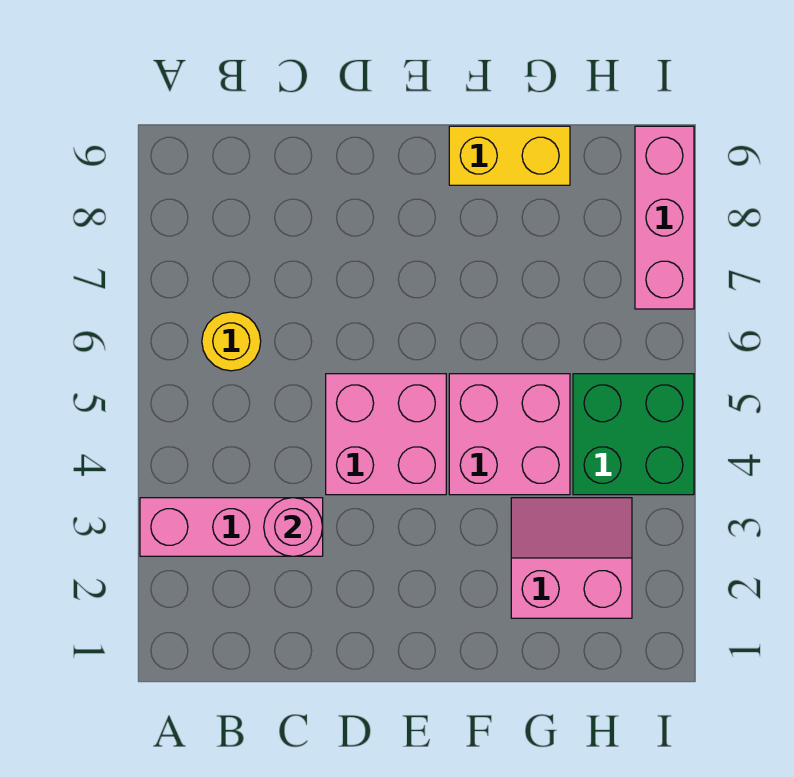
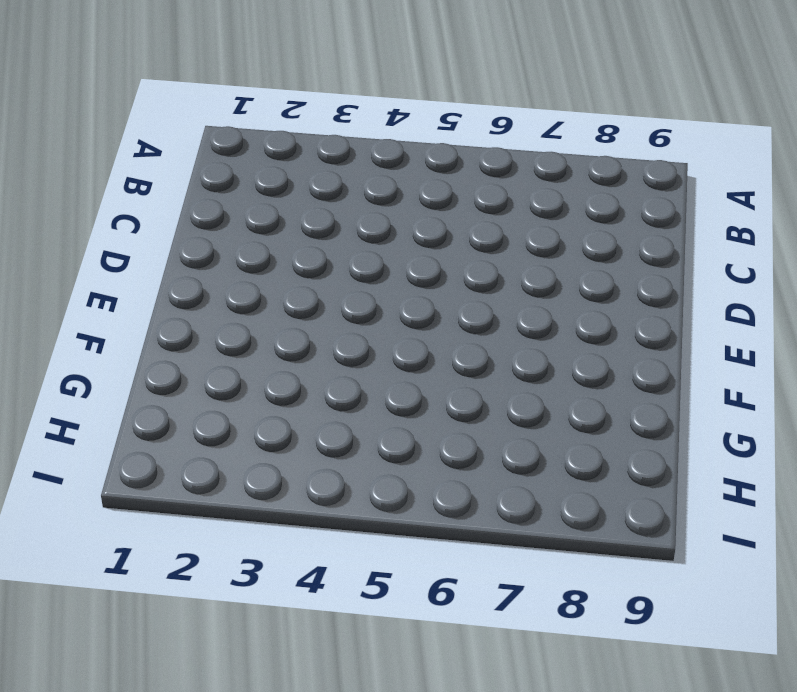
none -> pink brick A3:C3 level 1
none -> yellow round brick B6 level 1

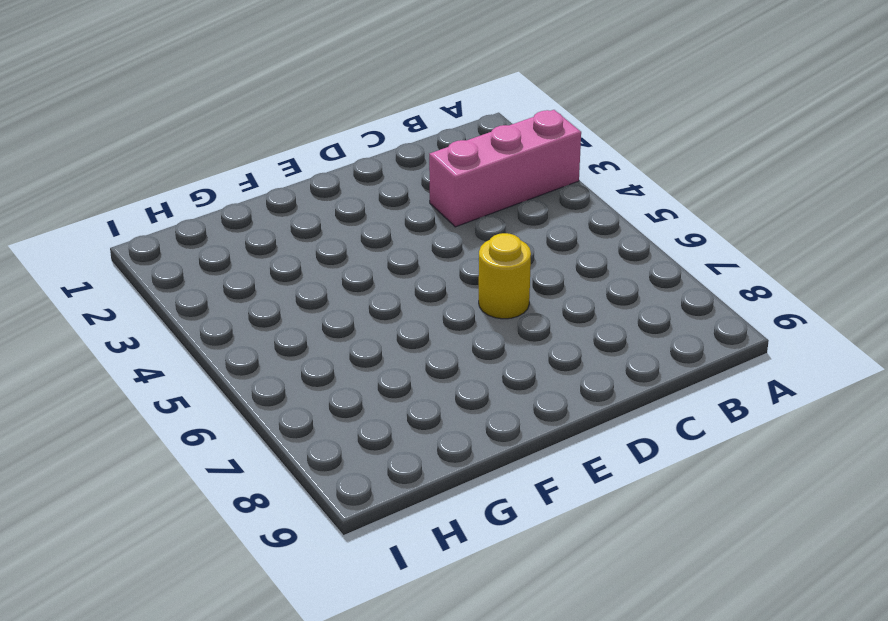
yellow round brick D6 level 1 -> yellow round brick B6 level 1
none -> pink brick D4:E5 level 1
none -> pink brick F4:G5 level 1

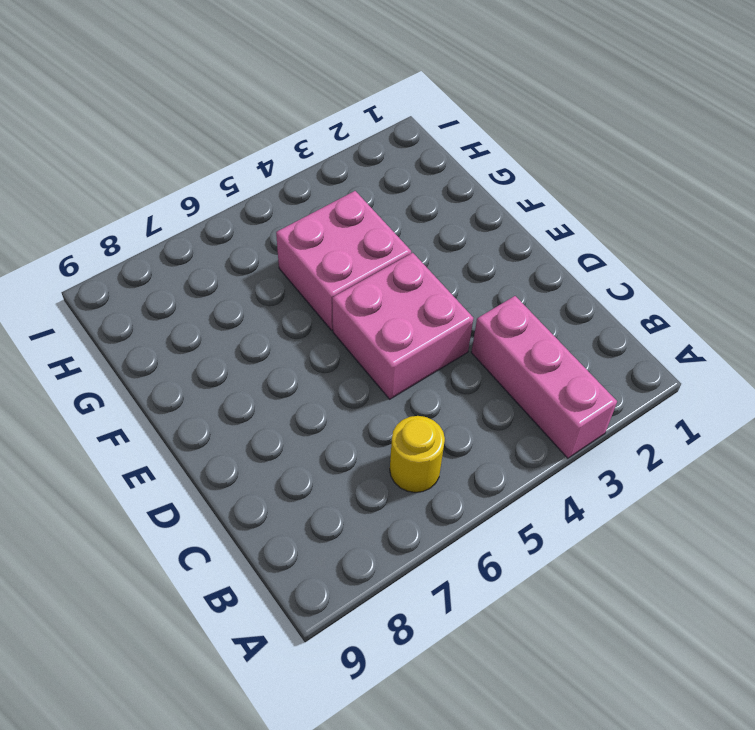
none -> yellow brick F9:G9 level 1
none -> pink slope G2:H3 level 1 top 2

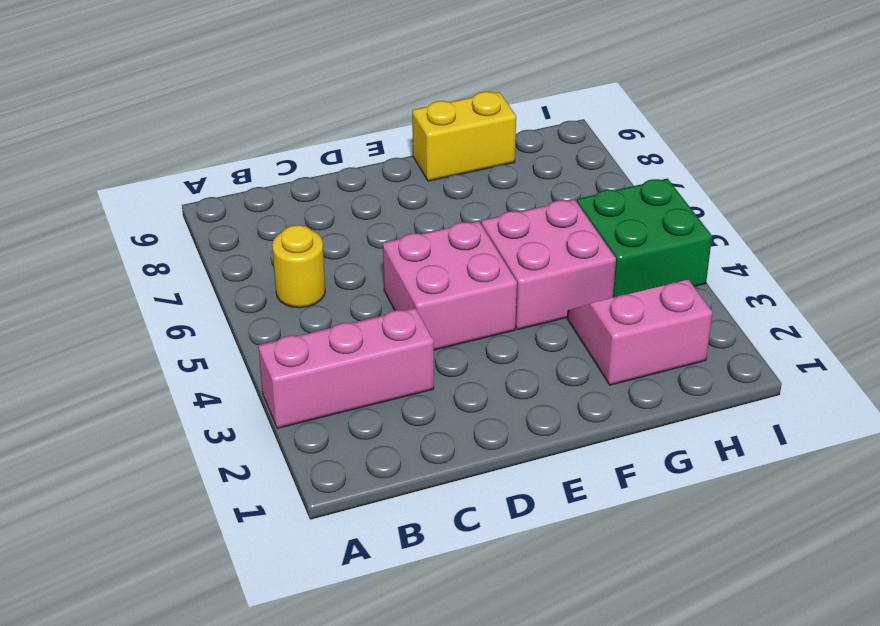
none -> pink brick I7:I9 level 1
none -> pink round brick C3 level 2

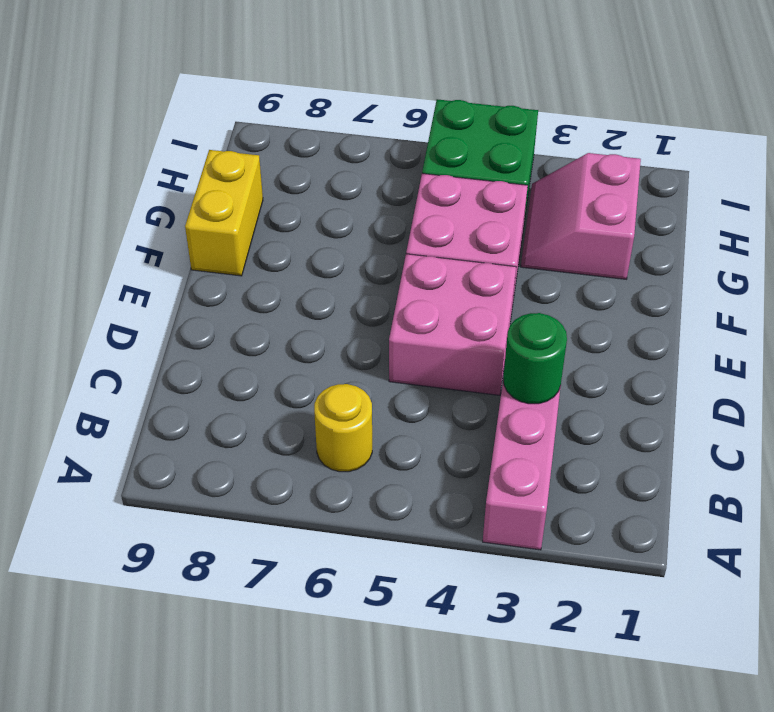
green round brick C3 level 2 -> pink round brick C3 level 2
none -> pink brick I7:I9 level 1

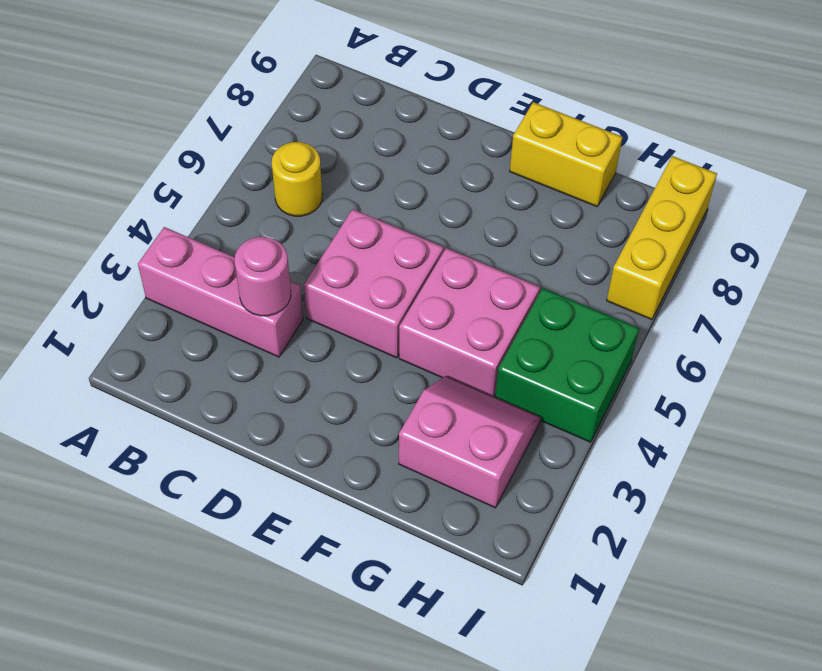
yellow brick I7:I9 level 1 -> pink brick I7:I9 level 1

